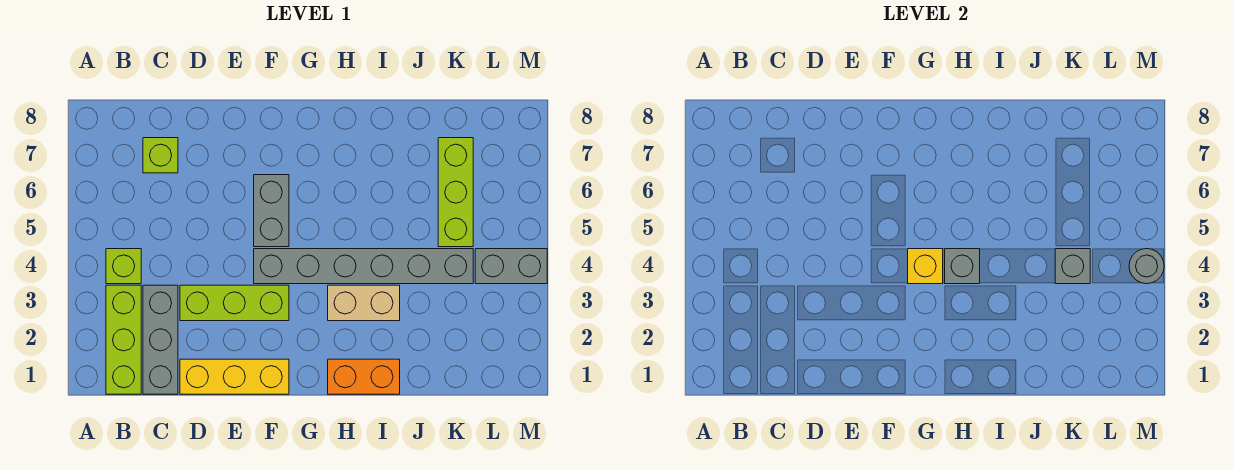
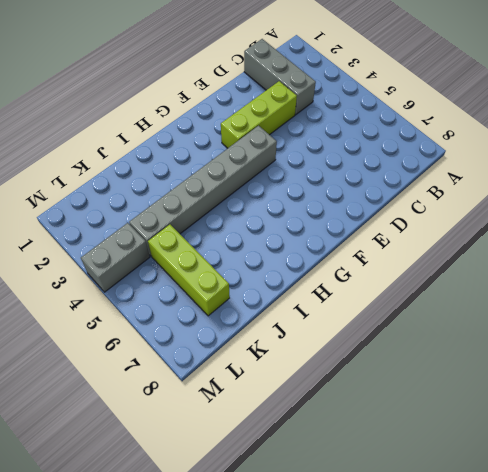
none -> lime brick B1:B3 level 1
none -> lime brick B4 level 1
none -> lime brick C7 level 1

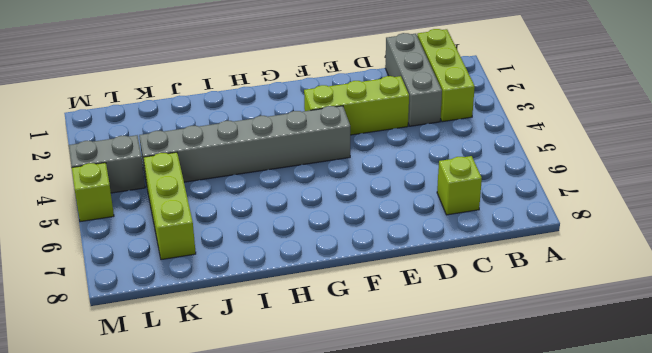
lime brick M5 level 1 -> lime brick B4 level 1
none -> yellow brick D1:F1 level 1
none -> grey brick F5:F6 level 1
none -> orange brick H1:I1 level 1

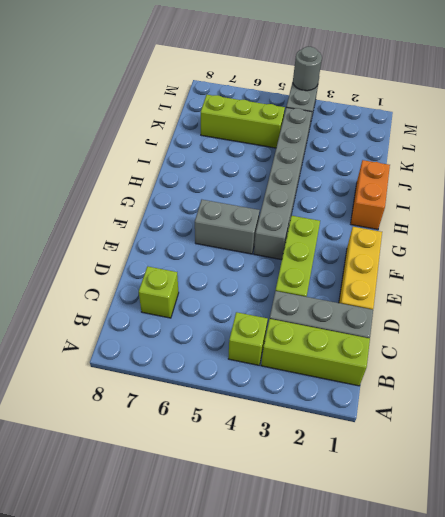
none -> tan brick H3:I3 level 1
none -> yellow brick G4 level 2
none -> grey brick H4 level 2

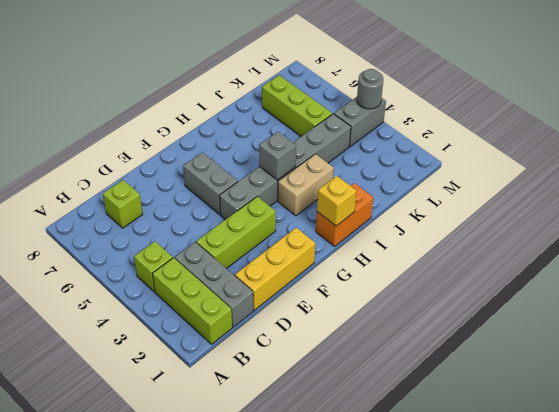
yellow brick H1 level 2 -> yellow brick G4 level 2
none -> grey brick K4 level 2

